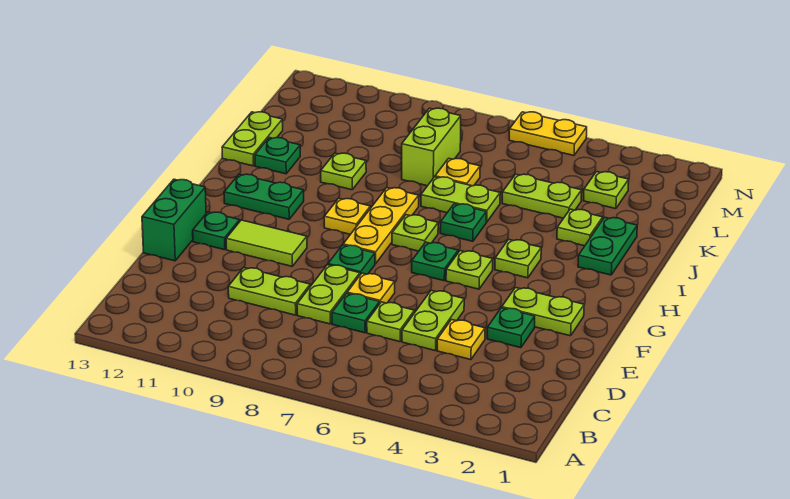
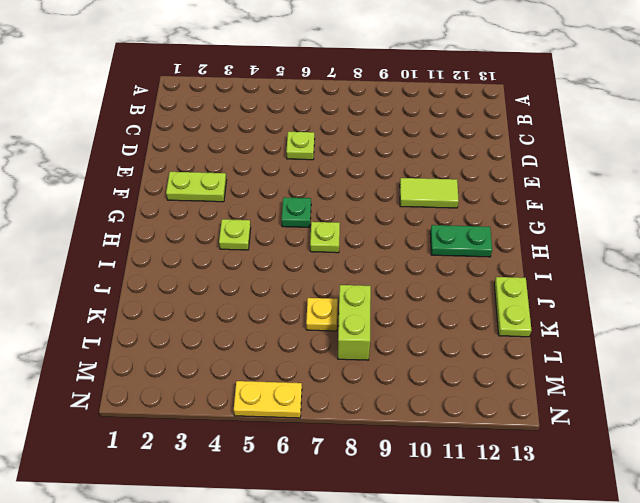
none -> yellow plate D4 level 1
none -> lime plate D5:E5 level 1
none -> green plate D7 level 1
none -> lime plate D8:E8 level 1

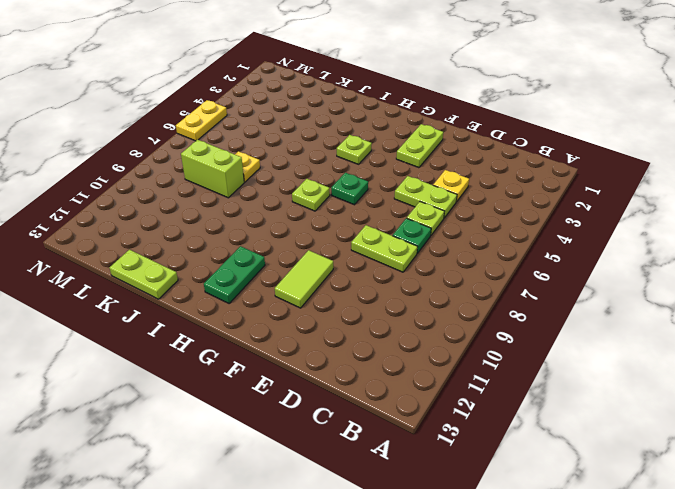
none -> lime plate D9:D10 level 1
none -> green plate E3 level 1
none -> yellow plate E7 level 1
none -> green brick E13:F13 level 1

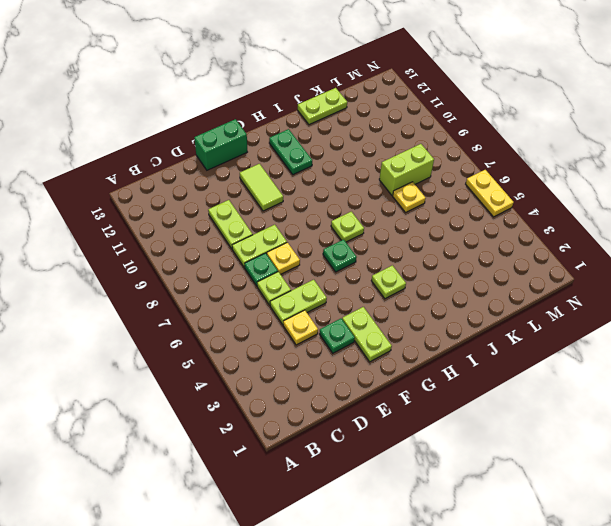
none -> green plate F8 level 1
none -> green plate F12 level 1
none -> lime plate G5 level 1
none -> yellow plate G8:I8 level 1

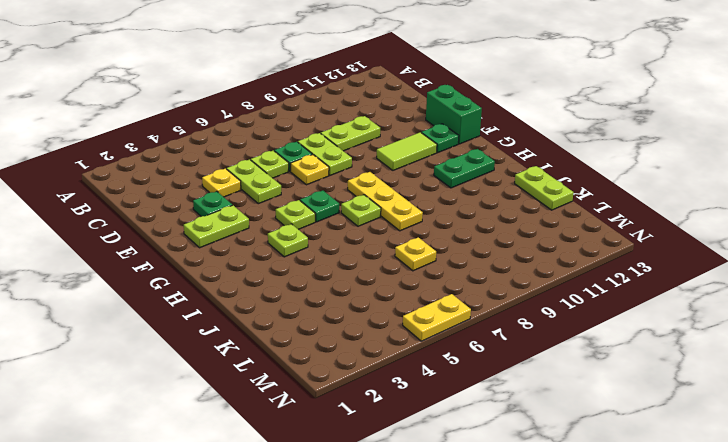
none -> green plate F8 level 1
none -> yellow plate H9 level 1
none -> green plate I2:J2 level 1
none -> green plate I6 level 1

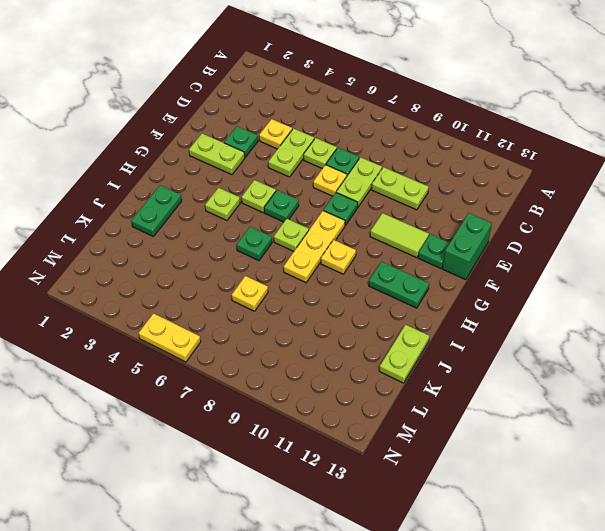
none -> lime plate J3 level 1
none -> lime plate J6:J7 level 1
none -> lime plate J10 level 1
none -> green plate J12 level 1

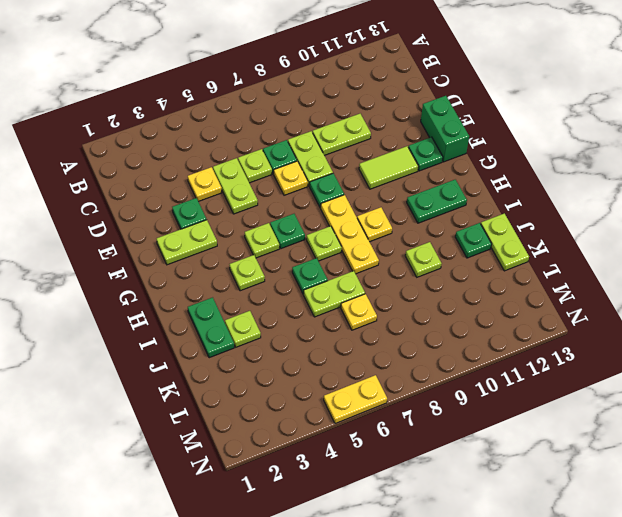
none -> lime plate K4:K5 level 1
none -> lime brick K8:L8 level 1
none -> lime plate L3 level 1

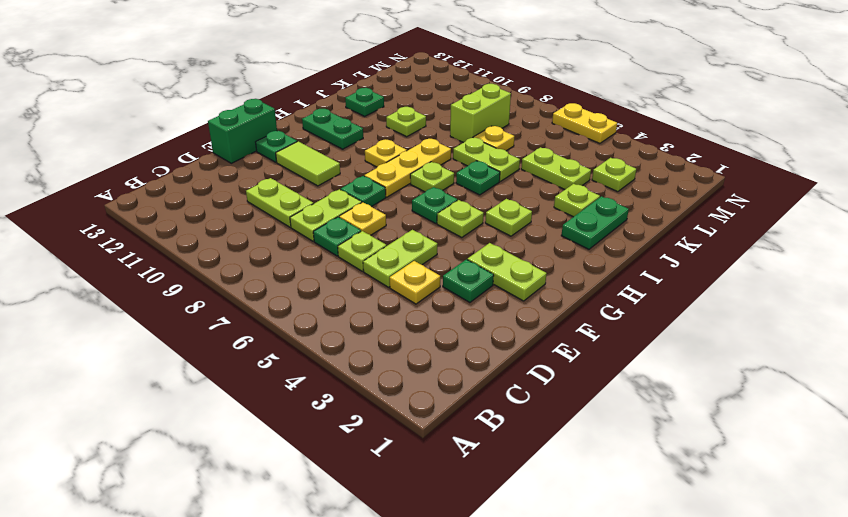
none -> lime plate J13:K13 level 1

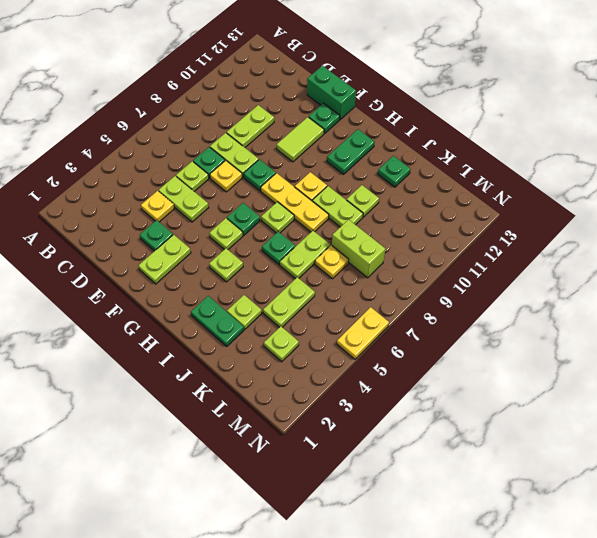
lime plate I9:J9 level 1 -> lime plate J13:K13 level 1

